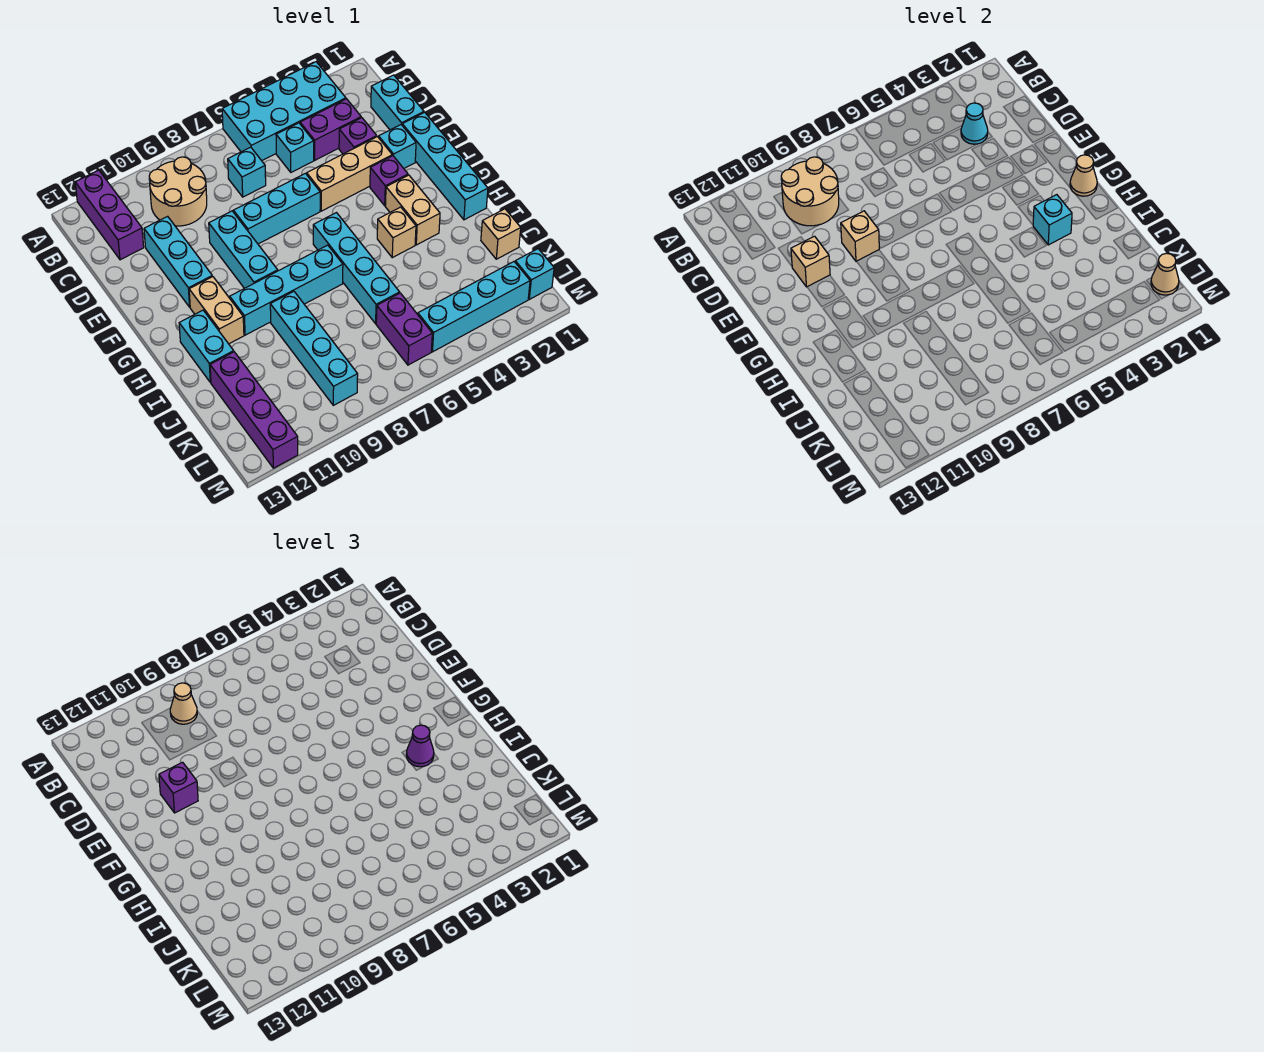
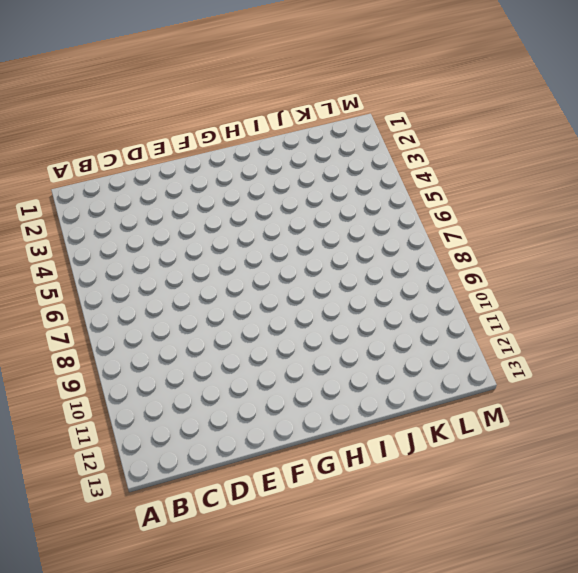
none -> cyan brick A3:B6 level 1
none -> purple brick A12:C12 level 1
none -> tan round brick B9:C10 level 1
none -> cyan brick C1:D1 level 1

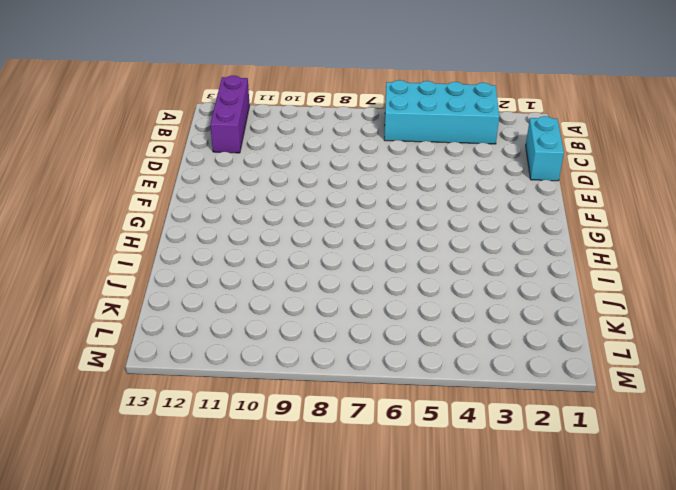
none -> tan round brick B9:C10 level 1
none -> purple brick C3:C4 level 1
none -> cyan brick C5 level 1
none -> cyan brick C7 level 1

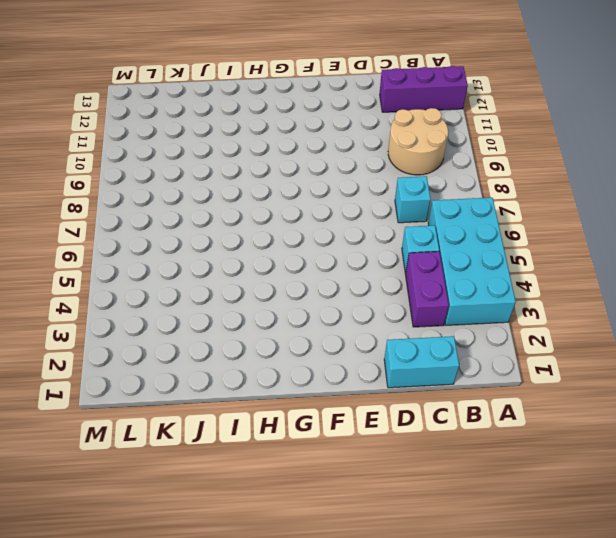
none -> purple brick D3 level 1
none -> cyan brick D11:F11 level 1
none -> cyan brick E1:H1 level 1
none -> cyan brick E2 level 1

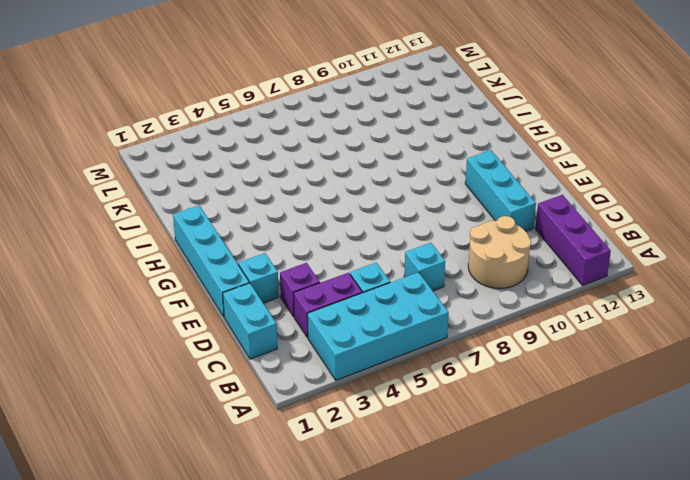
none -> tan brick E3:E5 level 1
none -> cyan brick E6:E8 level 1
none -> cyan brick E9:G9 level 1
none -> purple brick F3 level 1

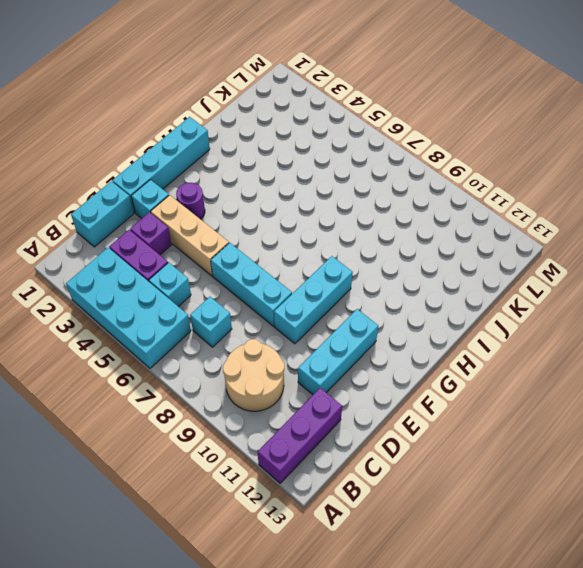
purple round brick F3 level 1 -> purple brick F3 level 1
none -> tan brick G3:H3 level 1
none -> cyan brick G6:J6 level 1
none -> tan brick G11:H11 level 1
none -> tan brick H4 level 1

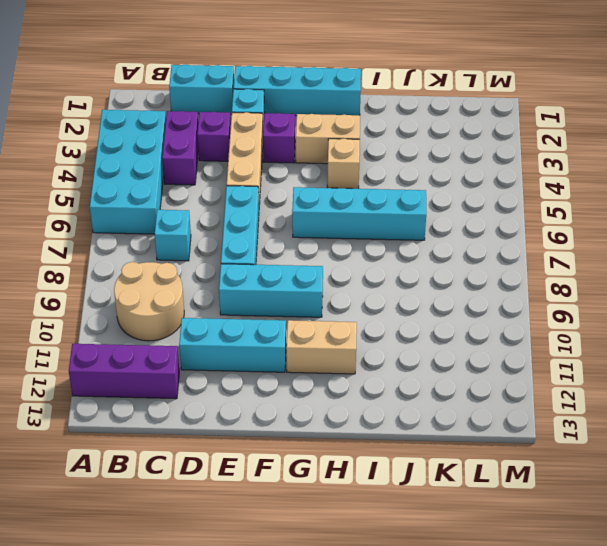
none -> cyan brick C5 level 1
none -> cyan brick H7:H10 level 1
none -> cyan brick H12:I12 level 1
none -> cyan brick I9:L9 level 1

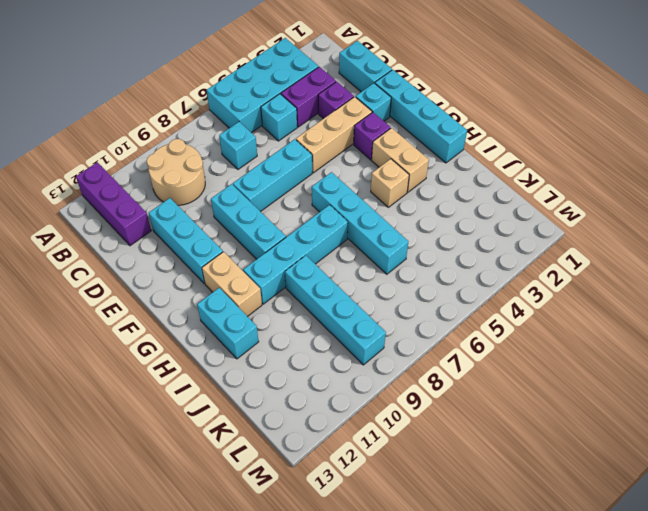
none -> tan brick J1 level 1
none -> purple brick J12:M12 level 1
none -> purple brick K6:L6 level 1
none -> cyan brick L1 level 1

